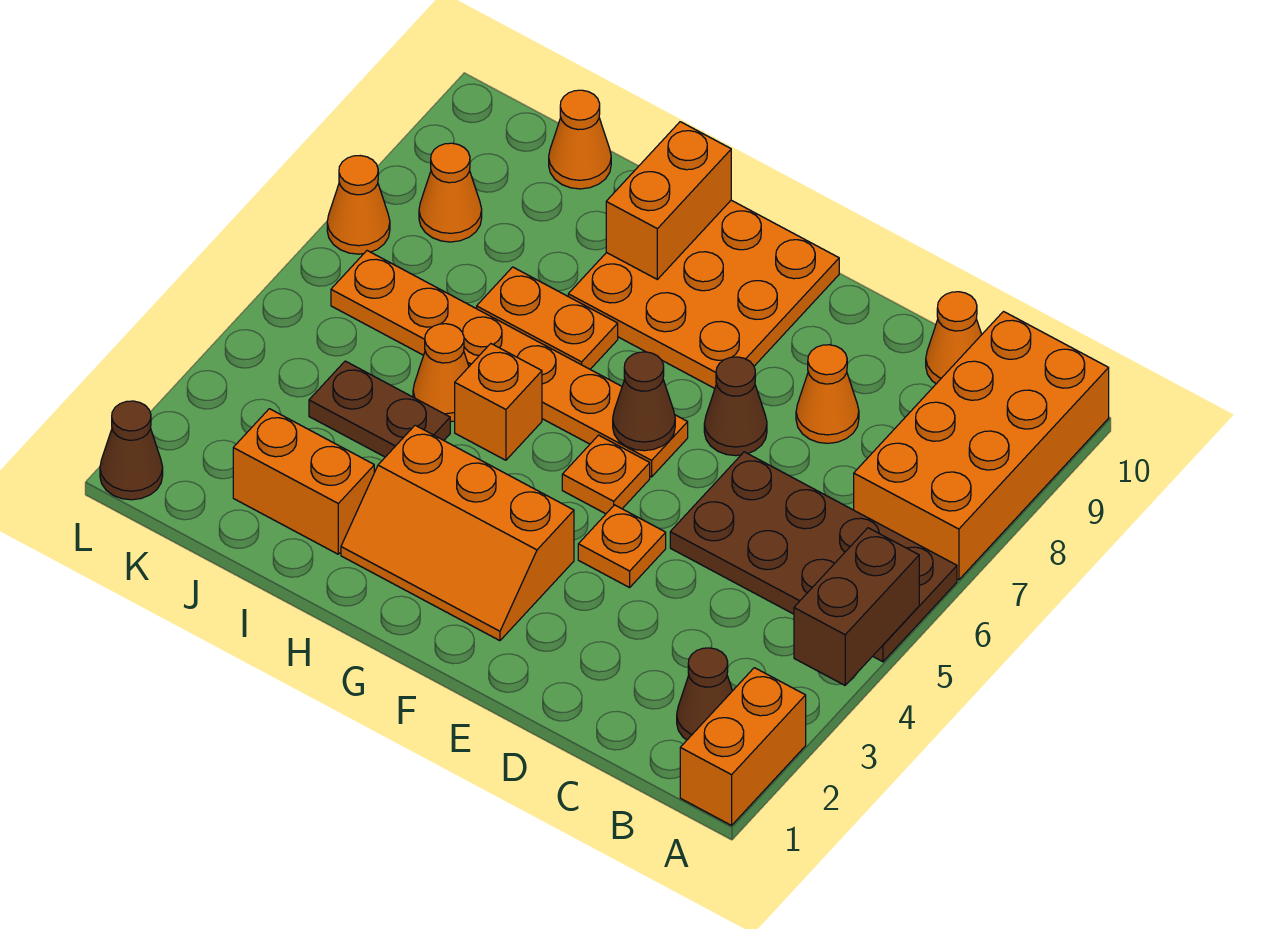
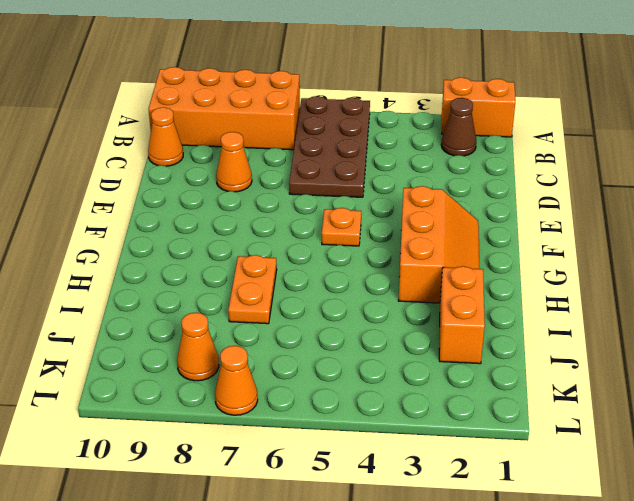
none -> orange plate E4 level 1
none -> brown cone E7 level 1
none -> orange plate F6:K6 level 1

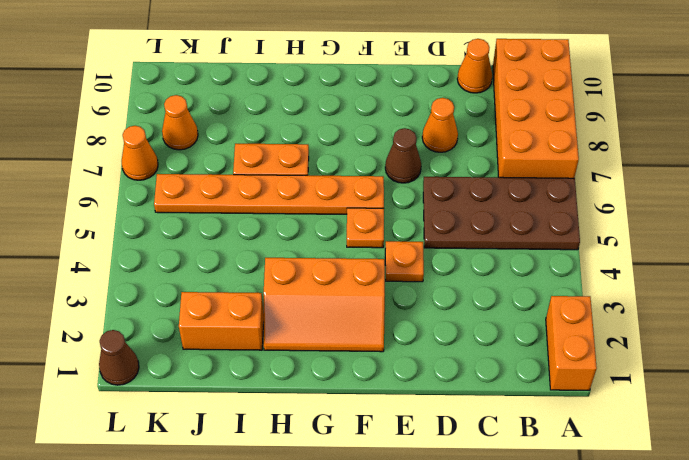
none -> brown cone B2 level 1
none -> orange plate F8:H10 level 1
none -> orange brick H5 level 1

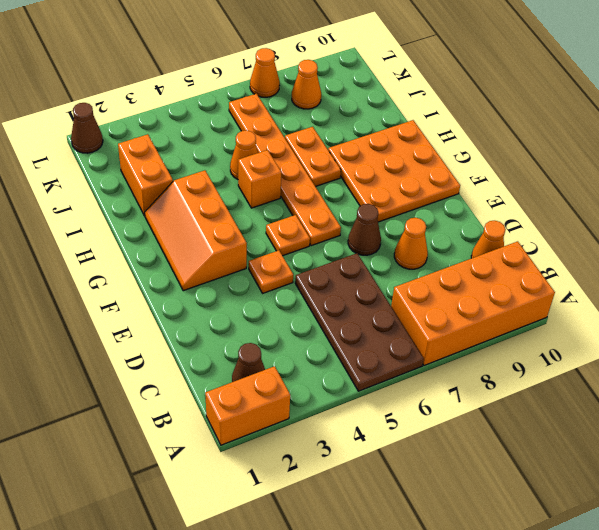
none -> brown plate I4:J4 level 1
none -> orange cone J10 level 1
none -> brown brick A4:A5 level 2

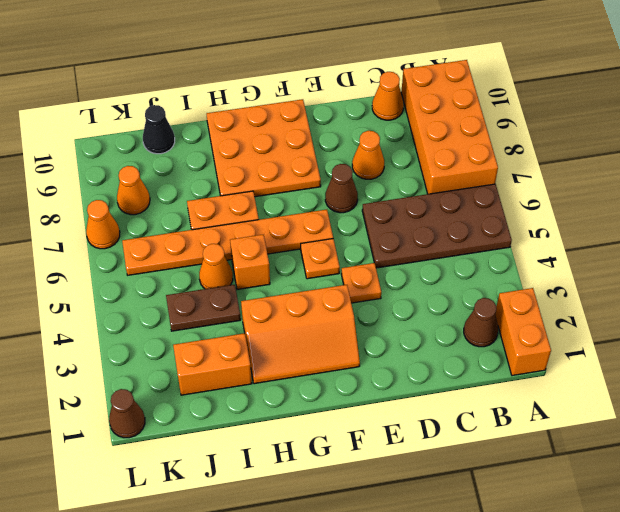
black cone J10 level 1 -> orange cone J10 level 1
none -> brown brick A4:A5 level 2
none -> brown cone F6 level 2
none -> orange brick H9:H10 level 2

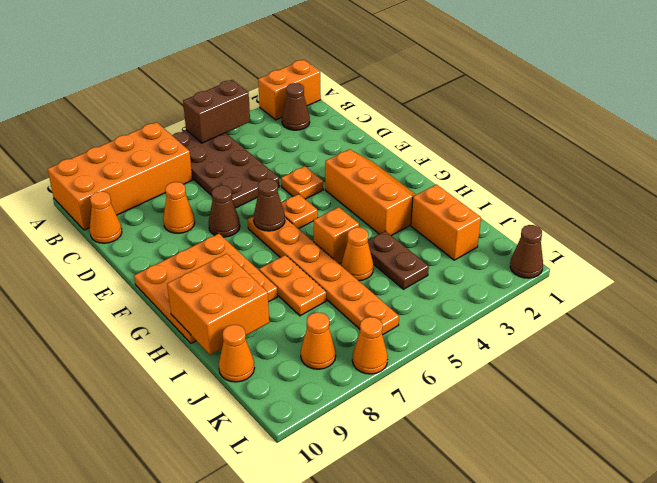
orange brick H9:I10 level 2 -> orange brick H9:H10 level 2

